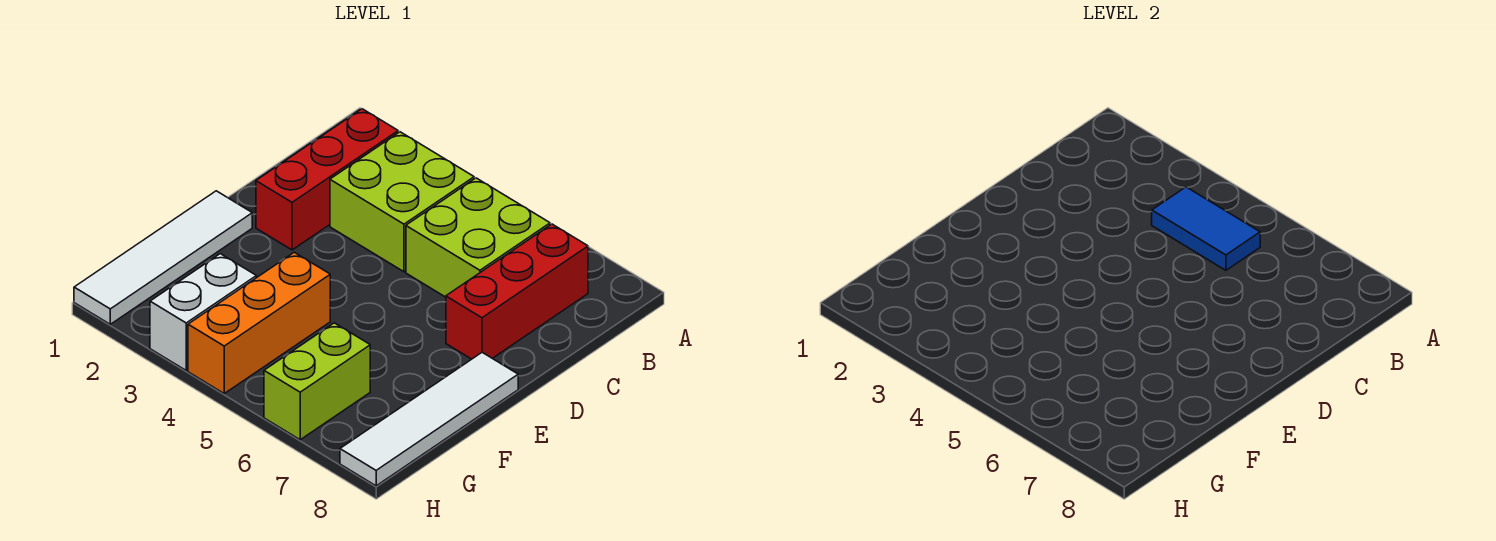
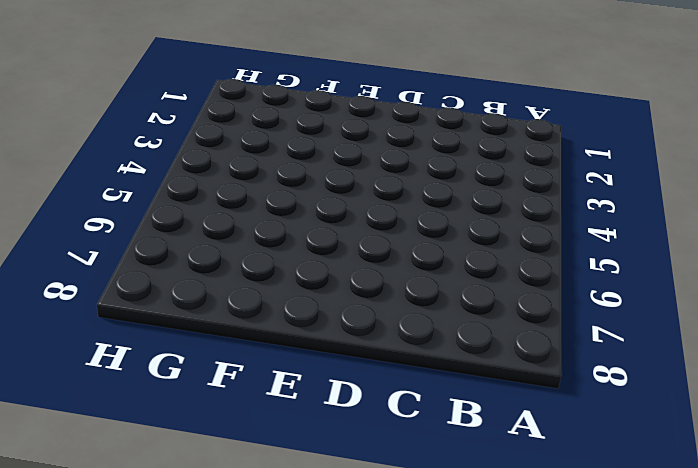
none -> red brick B2:D2 level 1
none -> lime brick B3:C4 level 1

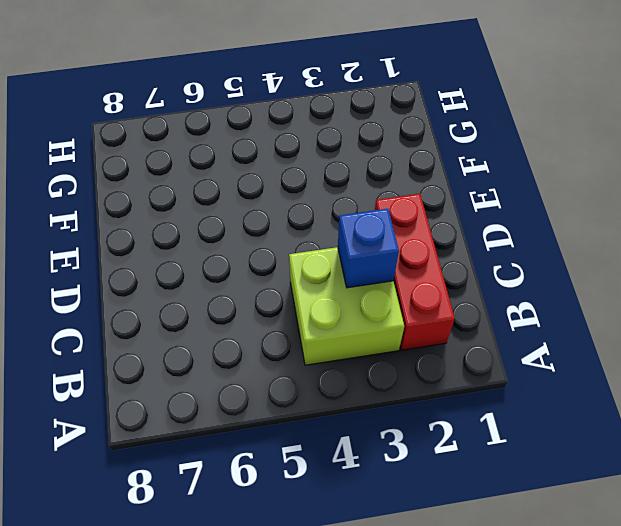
blue brick C3 level 2 -> none
none -> lime brick B5:C6 level 1
none -> red brick B7:D7 level 1

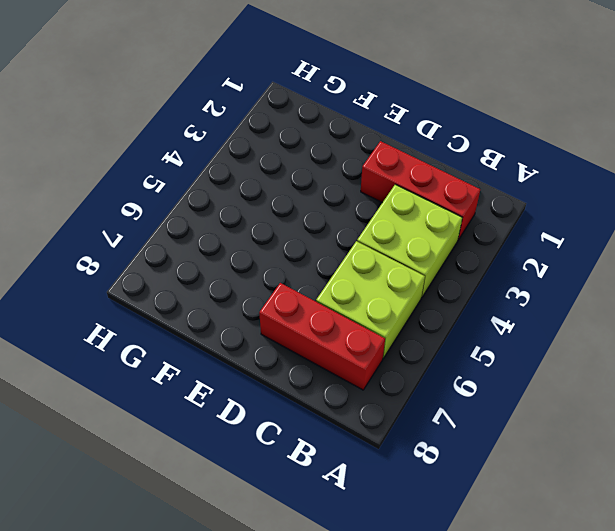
none -> white tile E1:H1 level 1
none -> white tile E8:H8 level 1

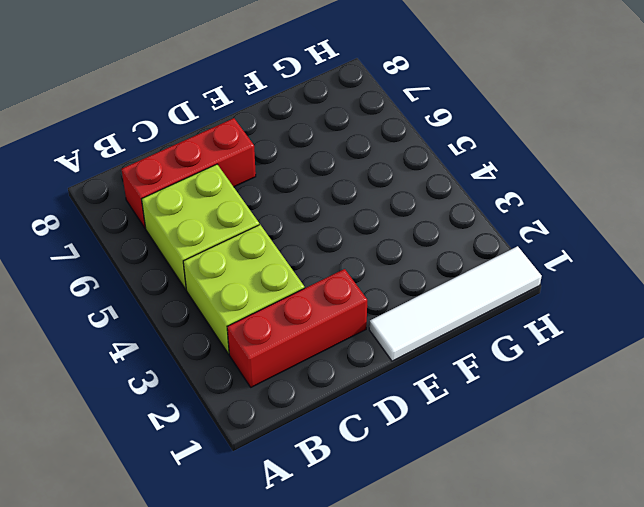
none -> white tile E8:H8 level 1
none -> orange brick F4:H4 level 1

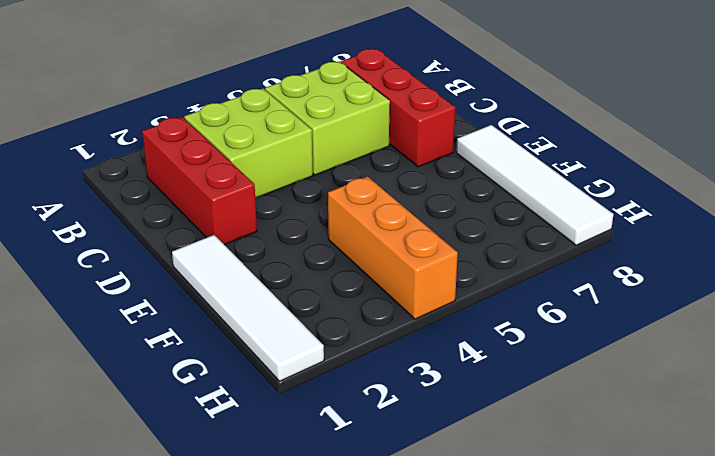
none -> white brick G3:H3 level 1
none -> lime brick G6:H6 level 1

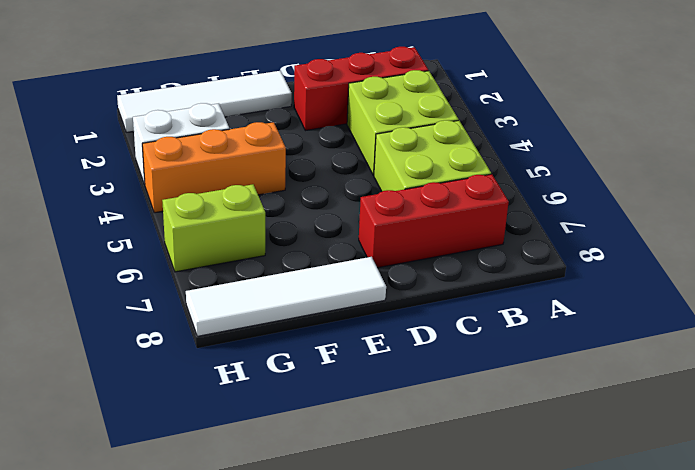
none -> blue tile B4:B5 level 2

